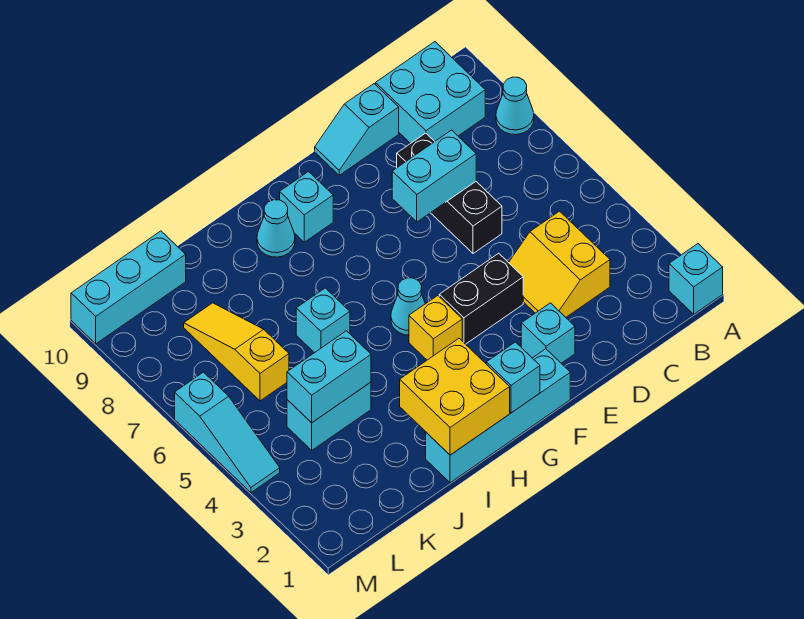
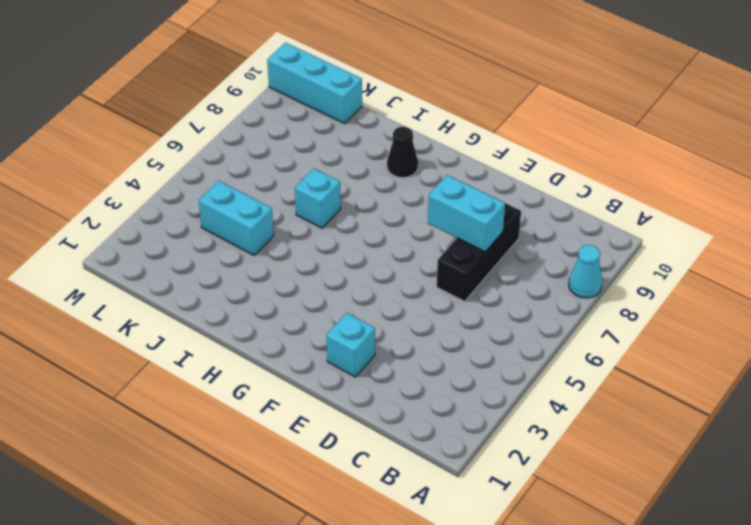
black cone H9 level 1 -> cyan cone H9 level 1
none -> cyan brick A1 level 1
none -> cyan brick B9:C10 level 1
none -> yellow slope C3:D4 level 1 top C

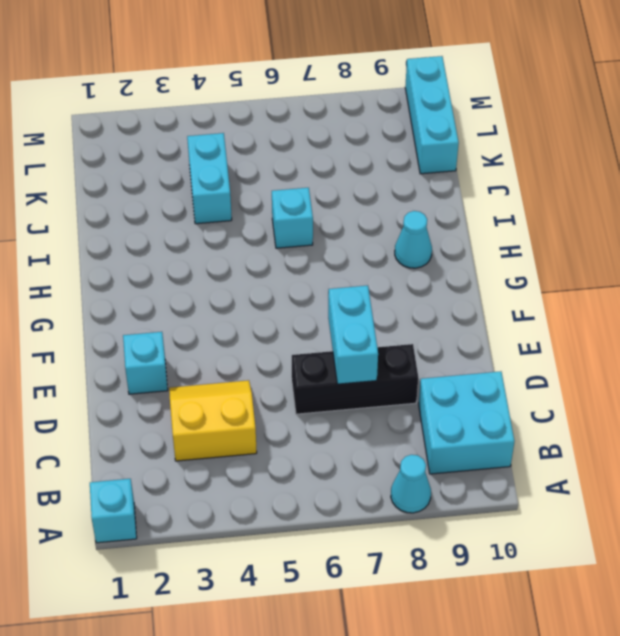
none -> cyan slope D10:E10 level 1 top D
none -> black brick E4:F4 level 1
none -> cyan brick F1:I1 level 1

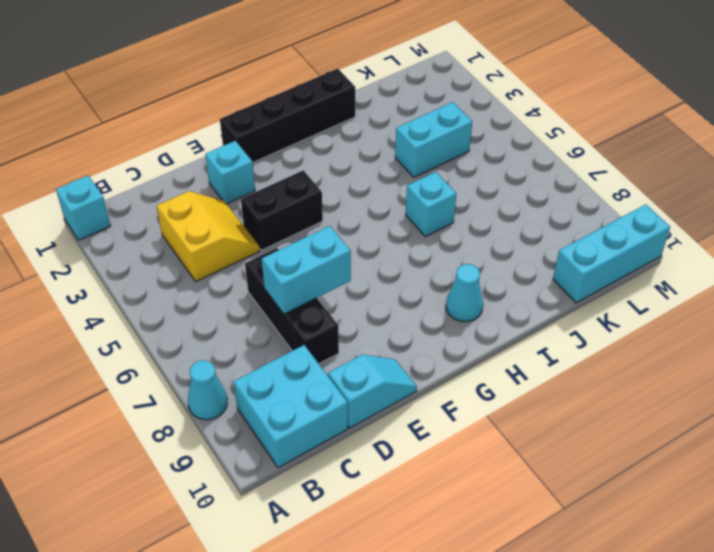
black brick F1:I1 level 1 -> cyan brick F1:I1 level 1
none -> yellow brick G4 level 1
none -> cyan cone G5 level 1
none -> cyan brick G9 level 1

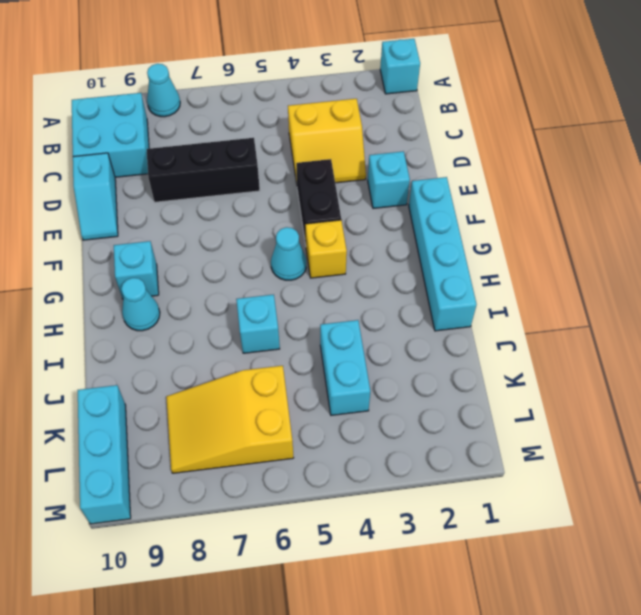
yellow slope K6:L8 level 1 top 6 -> yellow slope K6:K8 level 1 top 6
none -> cyan slope M4:M6 level 1 top 6
none -> cyan brick D7:E7 level 2
none -> cyan brick G1 level 2

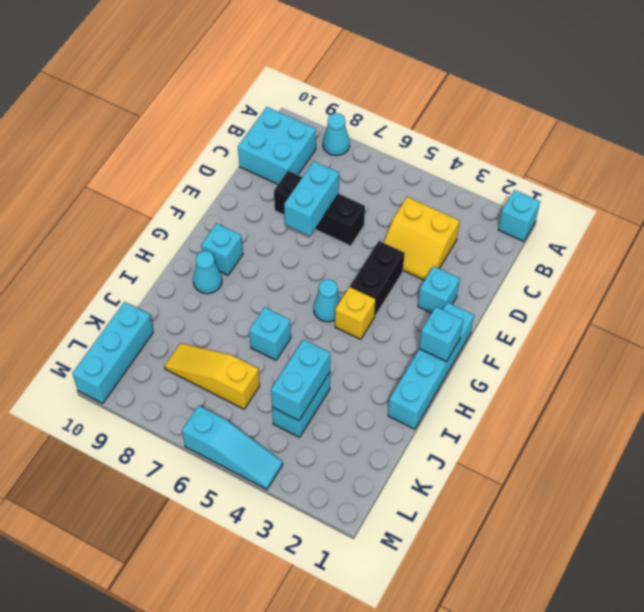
none -> cyan slope D10:E10 level 1 top D
none -> yellow brick H1:I2 level 2

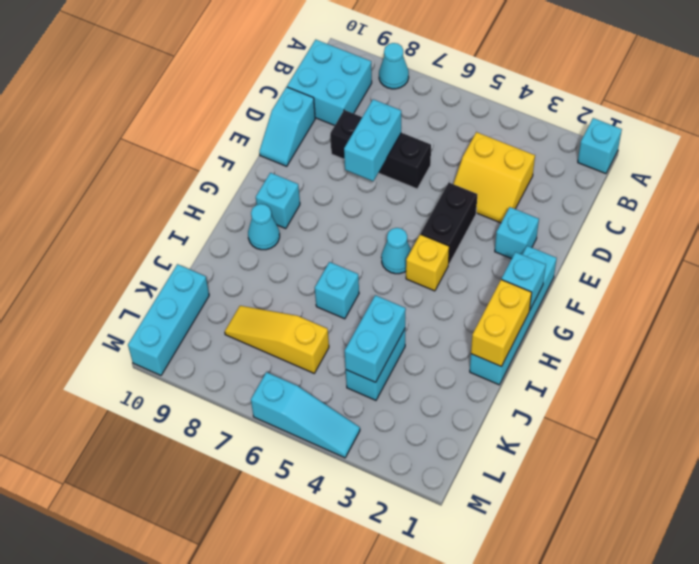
yellow brick H1:I1 level 2 -> yellow brick H1:I2 level 2

